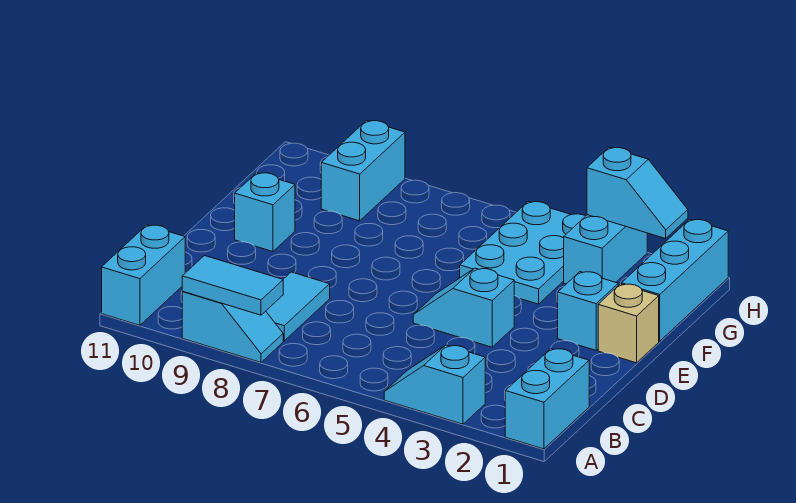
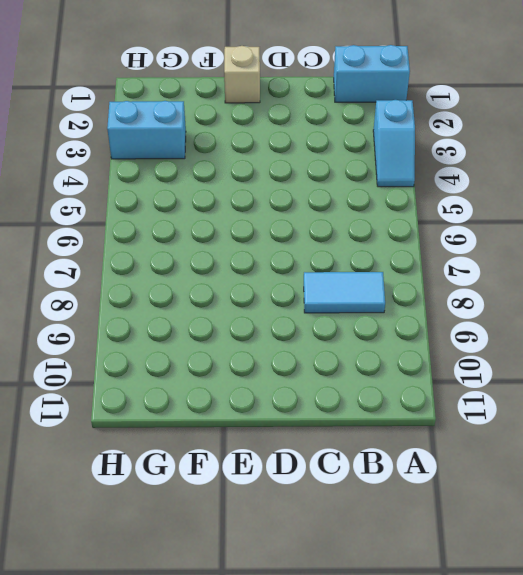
none -> cyan slope A8:A9 level 1 top 9
none -> cyan brick A11:B11 level 1
none -> cyan slope D4:D5 level 1 top 4

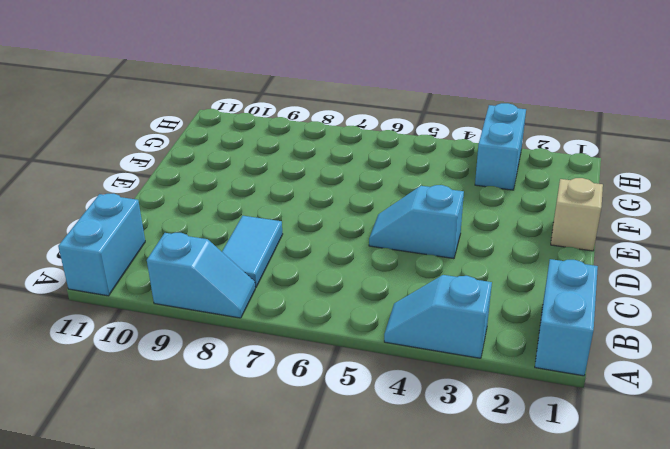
none -> cyan brick E2 level 1
none -> cyan brick E10 level 1
none -> cyan brick F1:H1 level 1

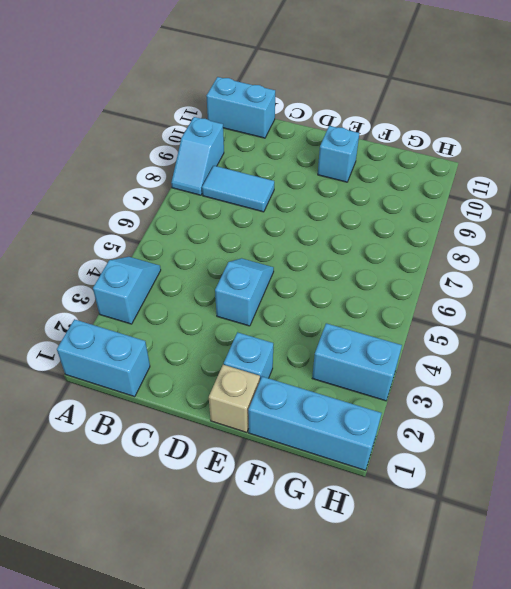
none -> cyan plate F4:H5 level 1
none -> cyan brick G9:H9 level 1
none -> cyan tile A8:A9 level 2

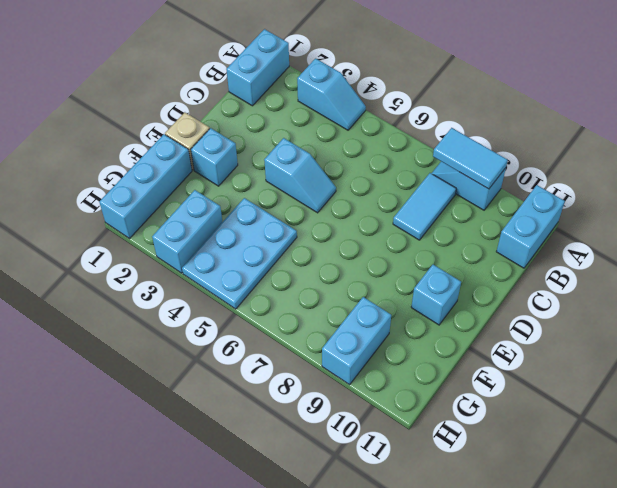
none -> cyan slope H2:H3 level 2 top 3

